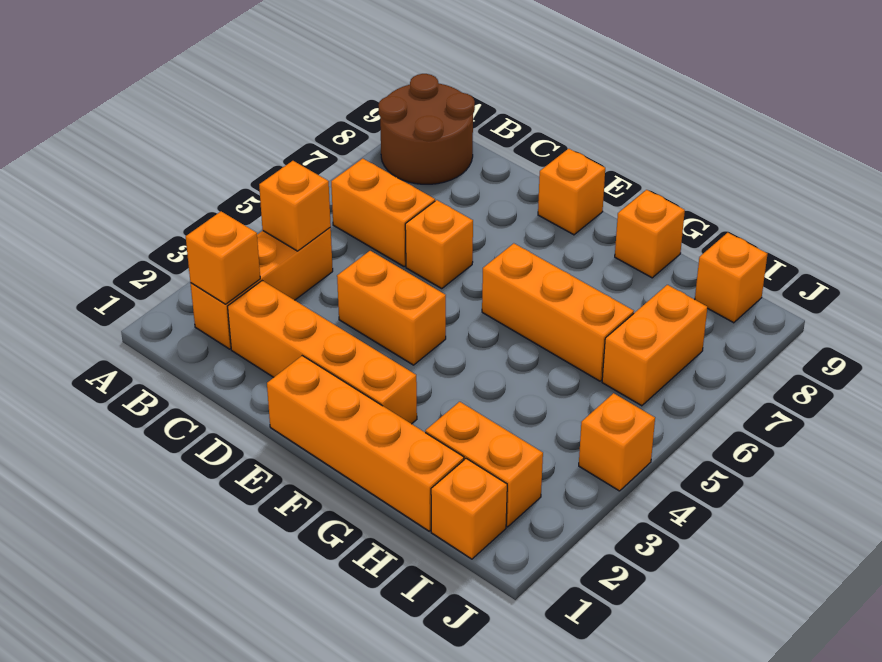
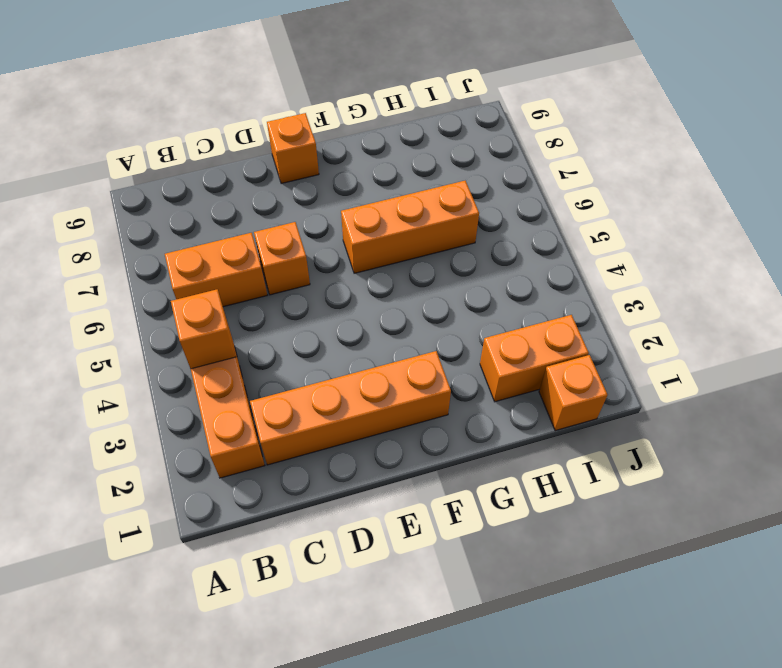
none -> brown round brick A8:B9 level 1
none -> orange brick D4:E4 level 1
none -> orange brick E1:H1 level 1

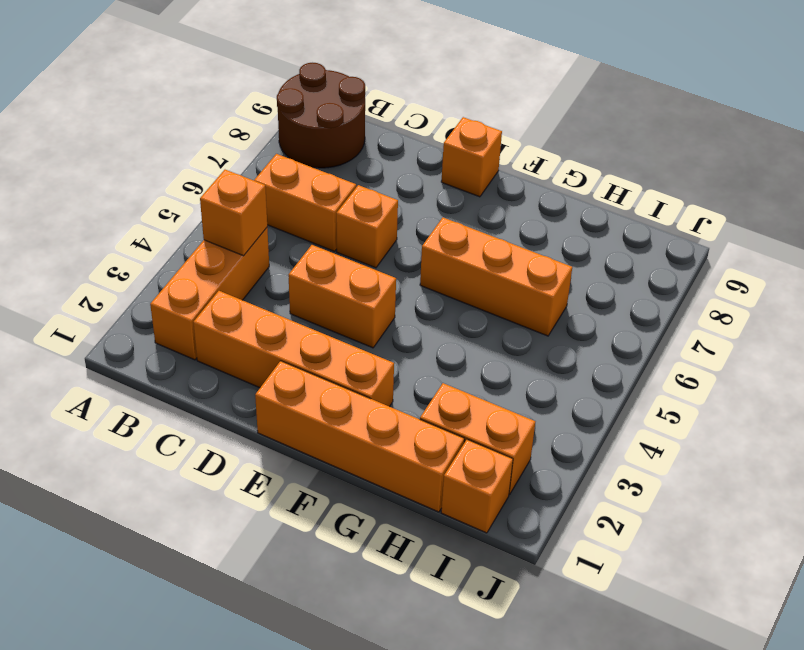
none -> orange brick G9 level 1
none -> orange brick I6:I7 level 1
none -> orange brick I9 level 1

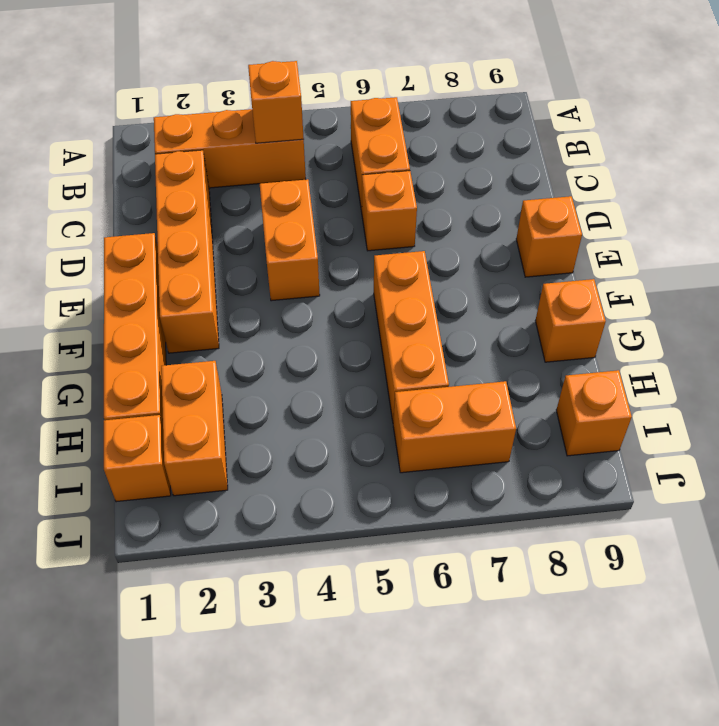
none -> brown round brick A8:B9 level 1
none -> orange brick J4 level 1
none -> orange brick B2 level 2

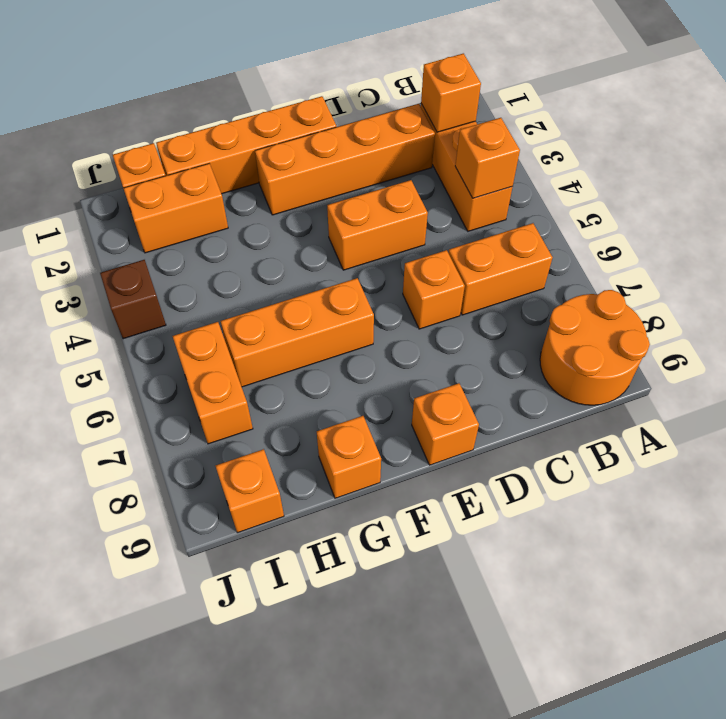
orange round brick A8:B9 level 1 -> brown round brick A8:B9 level 1
brown brick J4 level 1 -> orange brick J4 level 1

